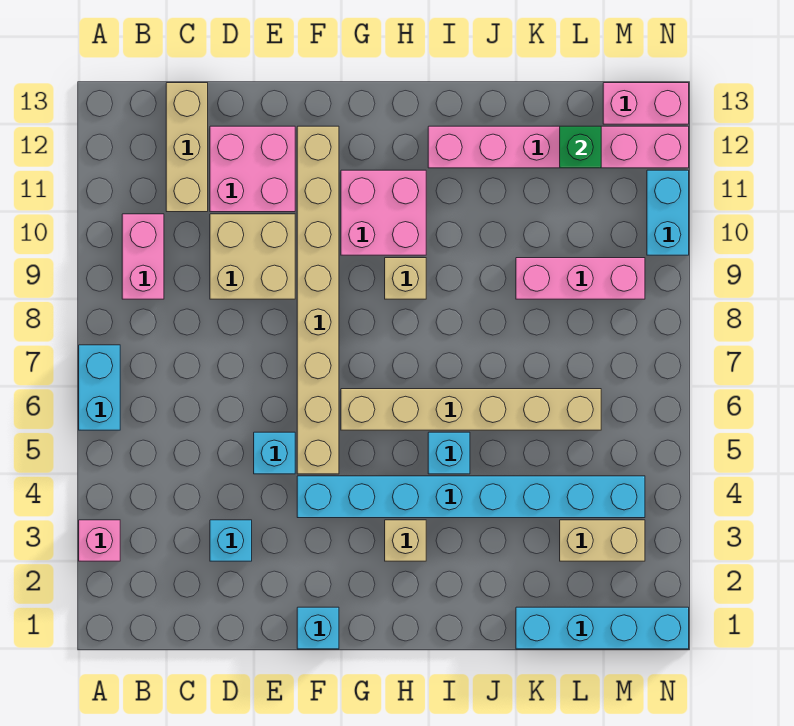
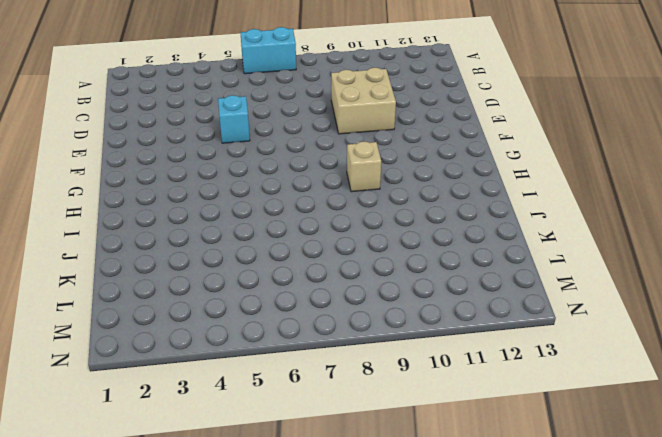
none -> pink brick A3 level 1
none -> pink brick B9:B10 level 1
none -> tan brick C11:C13 level 1

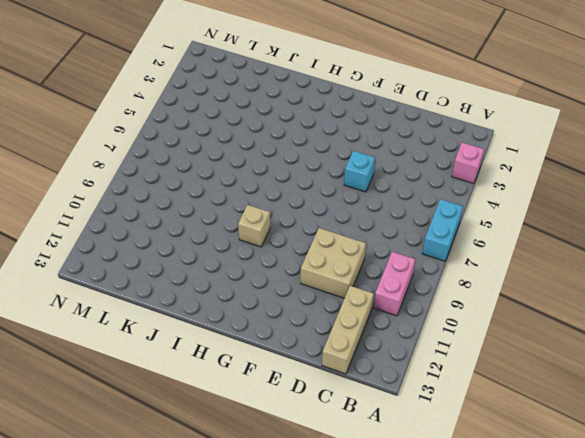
none -> cyan brick D3 level 1
none -> pink brick D11:E12 level 1
none -> cyan brick F1 level 1

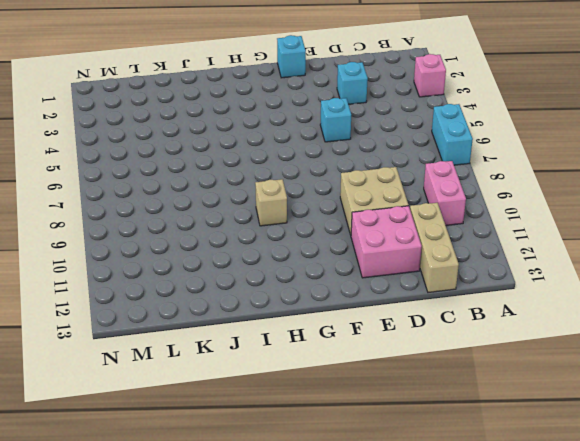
none -> cyan brick F4:M4 level 1
none -> tan brick F5:F12 level 1
none -> tan brick G6:L6 level 1

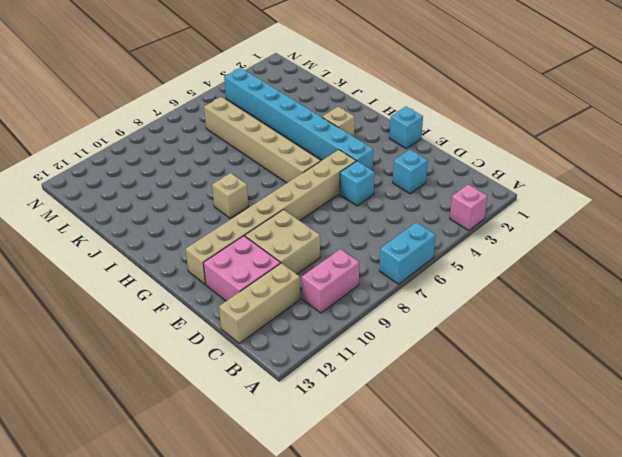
none -> pink brick G10:H11 level 1
none -> cyan brick I5 level 1
none -> pink brick I12:N12 level 1

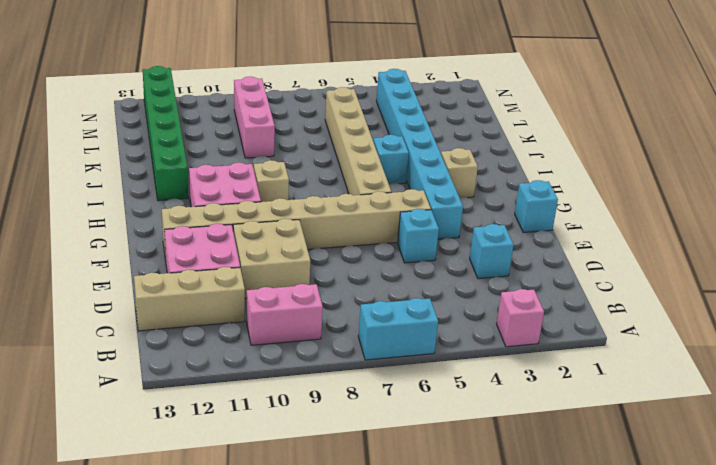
green brick I12:N12 level 1 -> pink brick I12:N12 level 1
none -> cyan brick K1:N1 level 1
none -> tan brick L3:M3 level 1
none -> pink brick M13:N13 level 1

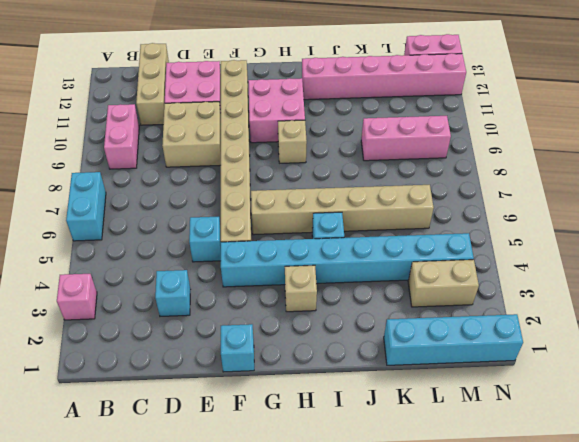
none -> cyan brick N10:N11 level 1
none -> green brick L12 level 2

